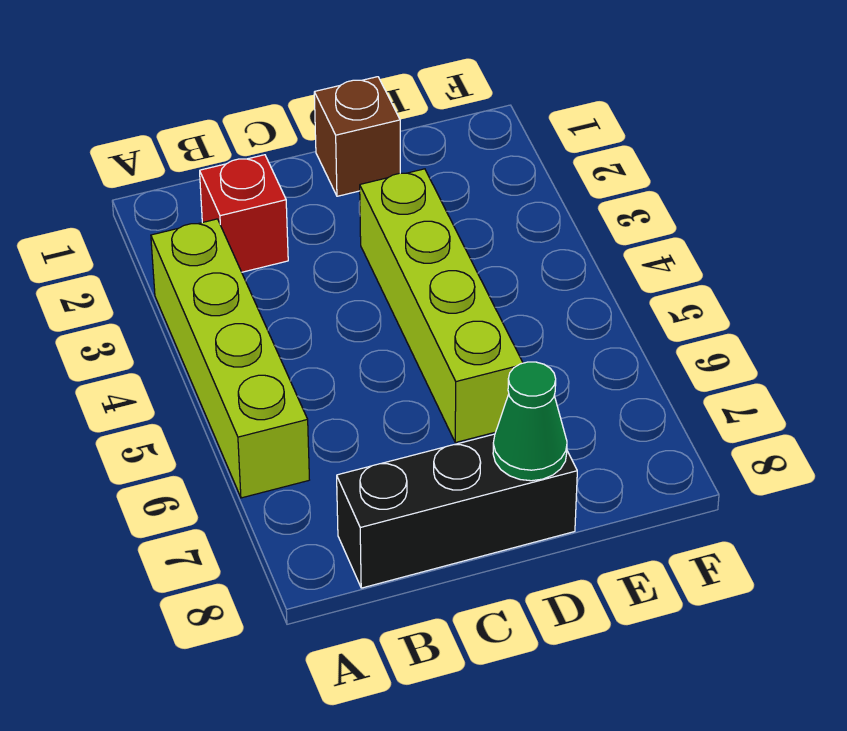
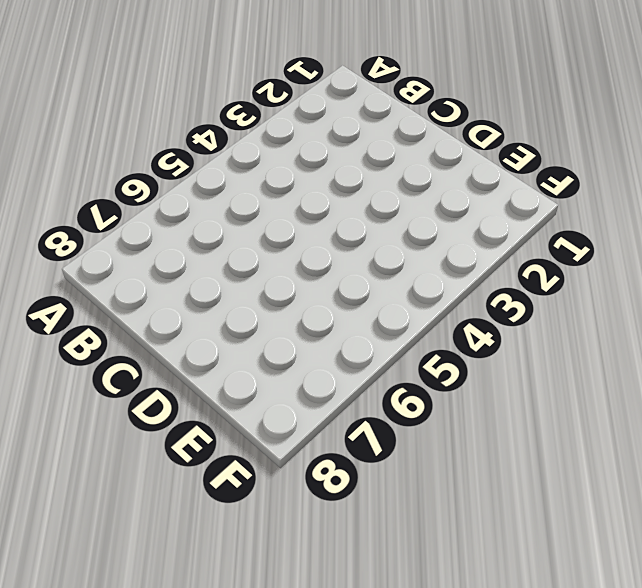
none -> lime brick A3:A6 level 1
none -> red brick B2 level 1

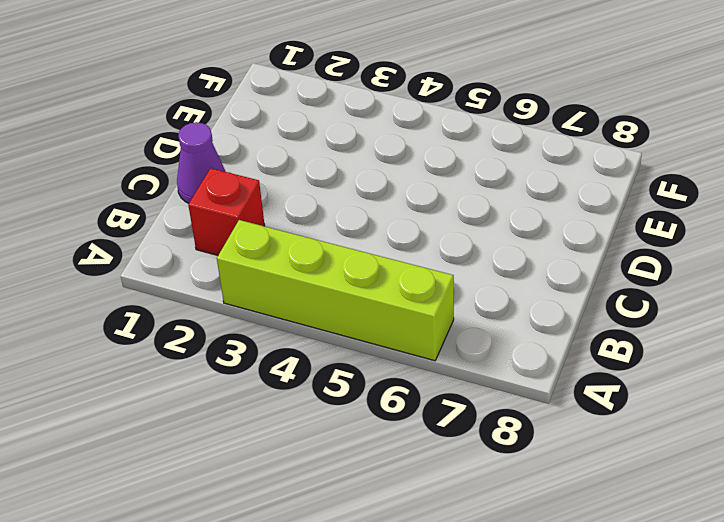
purple cone C1 level 1 -> none
none -> black brick B8:D8 level 1
none -> brown brick D1 level 1

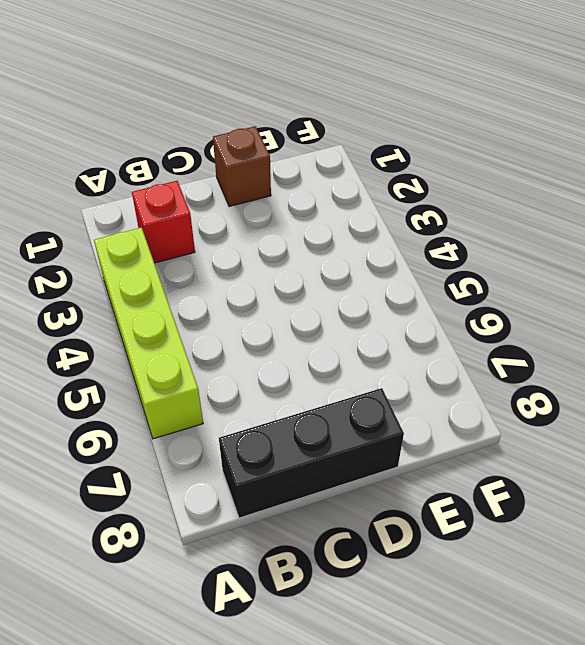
none -> lime brick D3:D6 level 1
none -> green cone D8 level 2

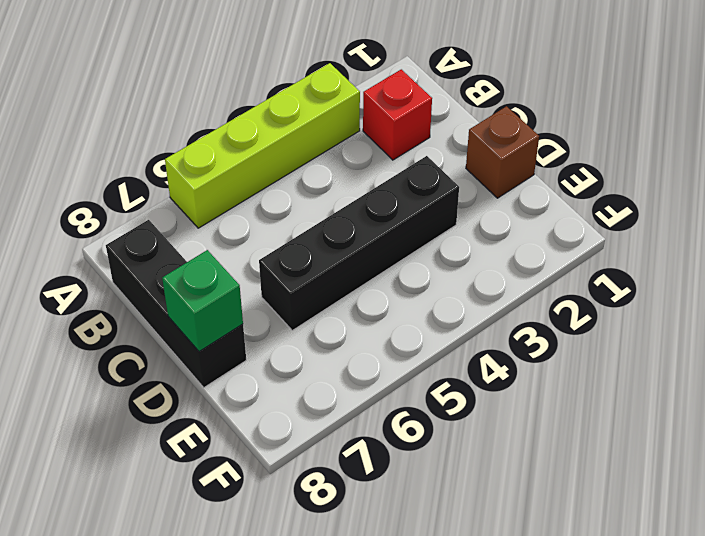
black brick D3:D6 level 1 -> lime brick D3:D6 level 1
green brick D8 level 2 -> green cone D8 level 2

